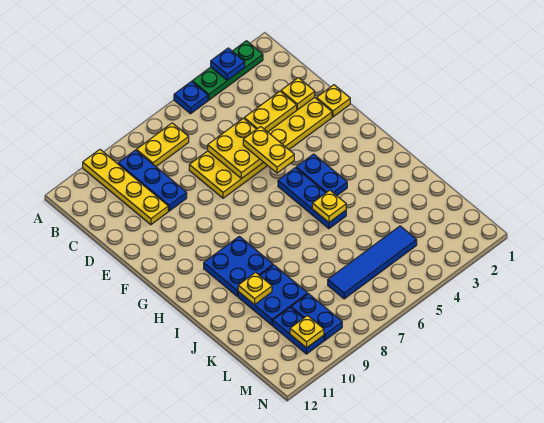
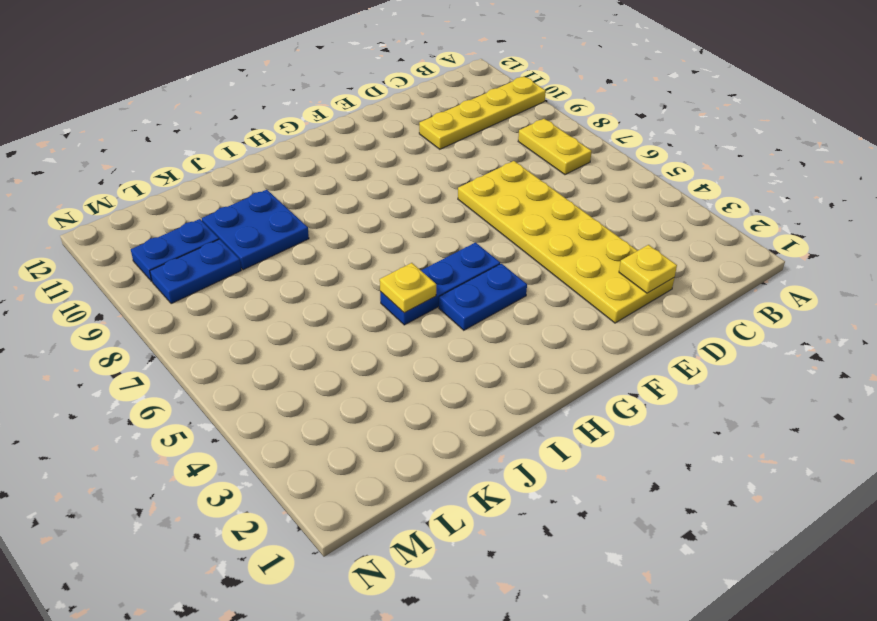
none -> green plate A2:A4 level 1
none -> blue plate A5 level 1
none -> blue plate B9:D9 level 1

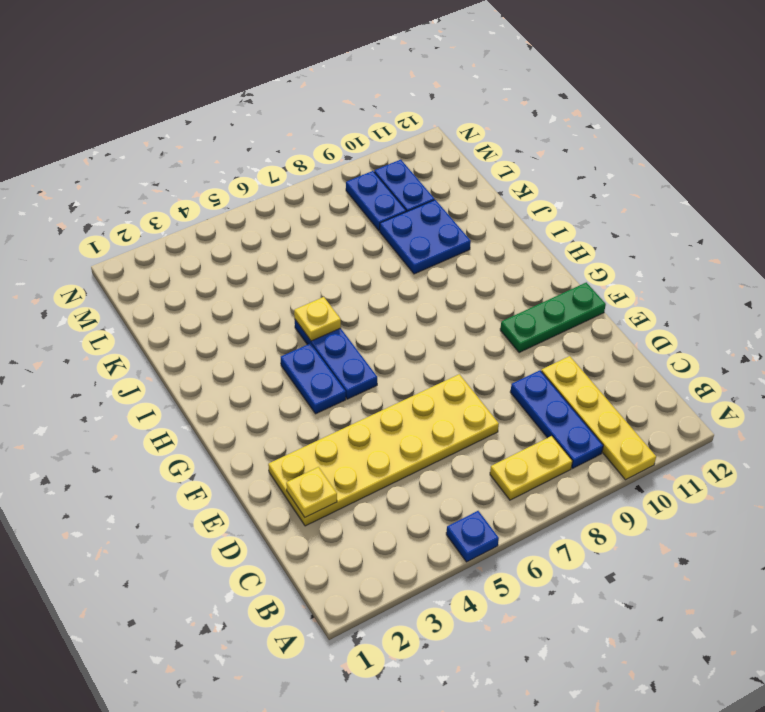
green plate F10:F12 level 1 -> green plate A2:A4 level 1
none -> yellow plate E1 level 1
none -> blue plate H9:I10 level 1
none -> blue tile L4:L7 level 1

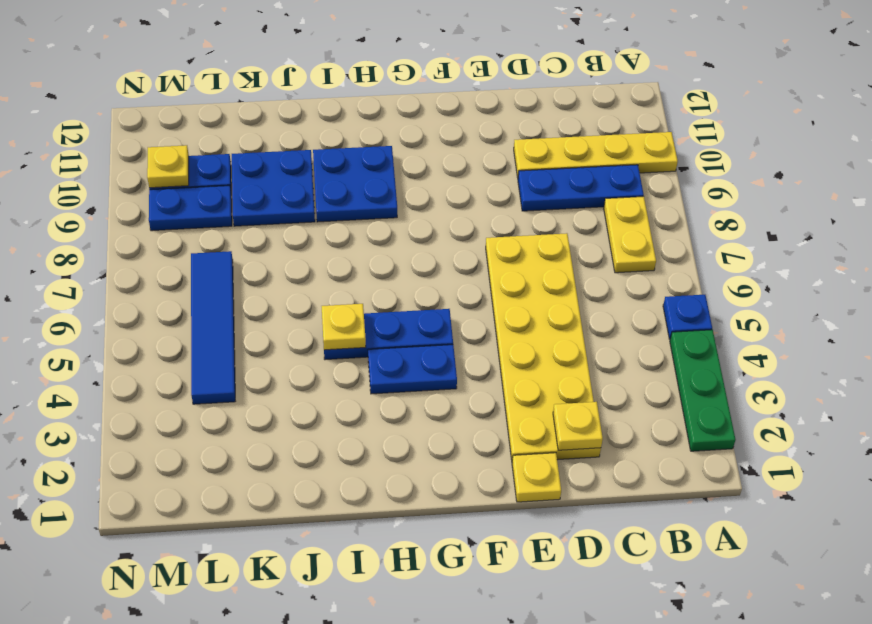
none -> blue plate A3 level 2
none -> yellow plate D3:D4 level 2
none -> yellow plate D5:E6 level 2

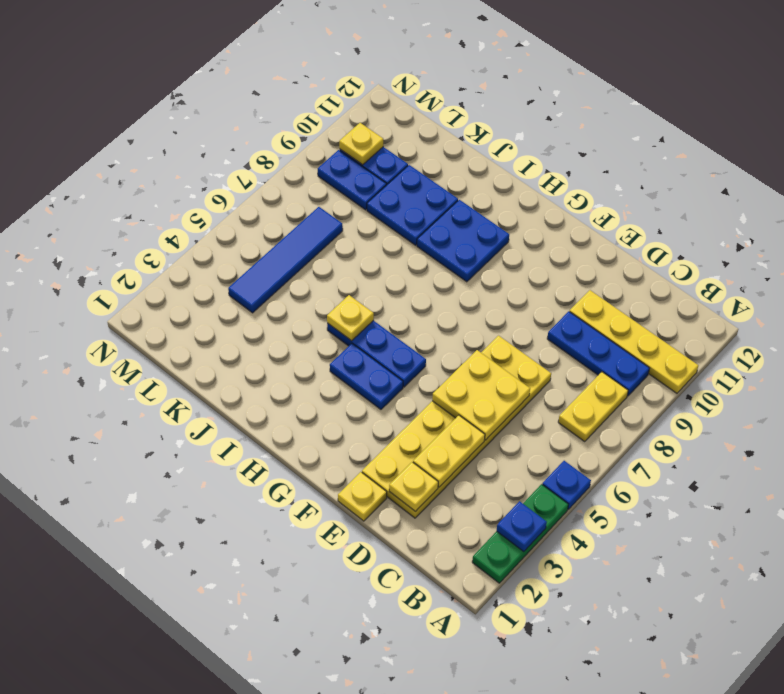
none -> yellow plate J10 level 2
none -> yellow plate E5:F5 level 3

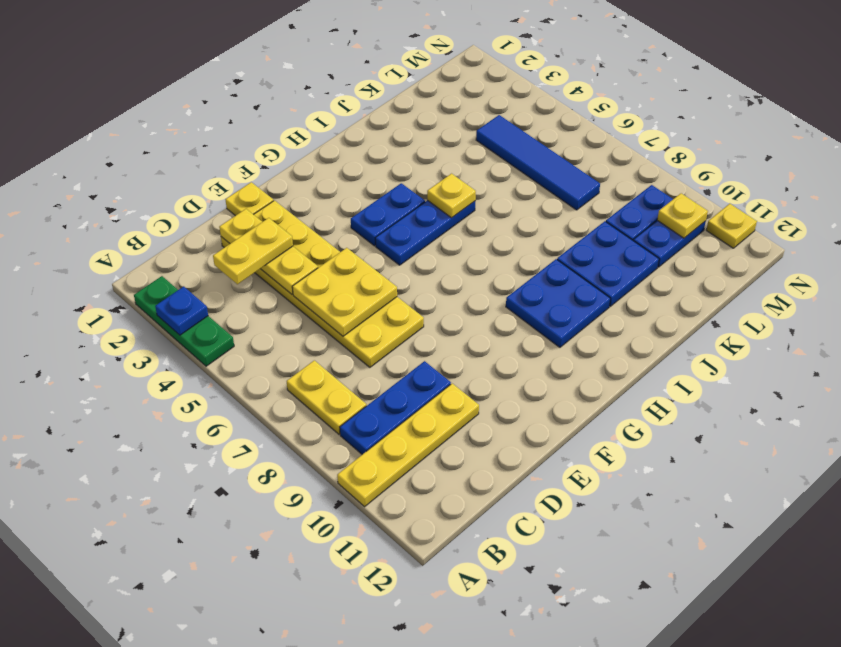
yellow plate C3:D3 level 3 -> yellow plate E5:F5 level 3
yellow plate N11 level 1 -> yellow plate J10 level 2
none -> blue plate A5 level 1

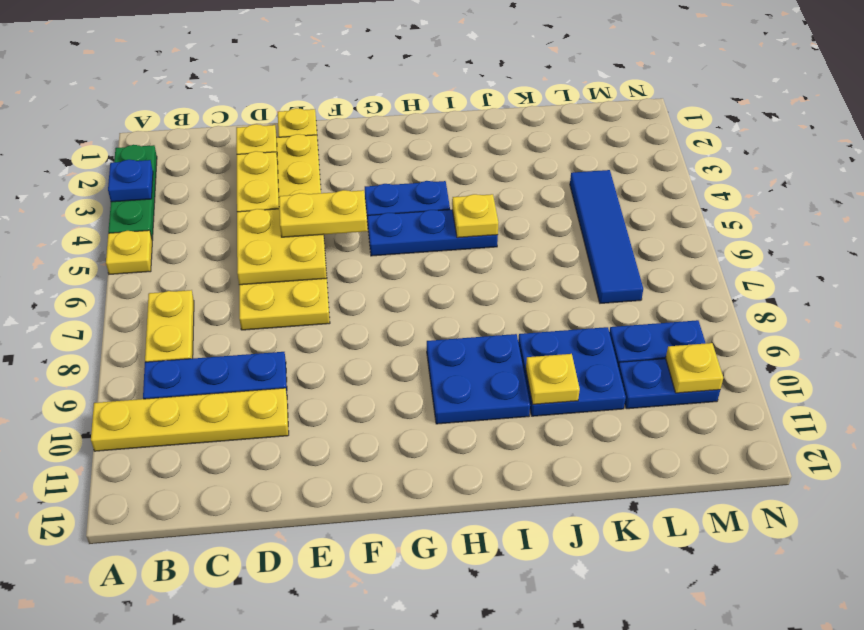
yellow plate A5 level 1 -> blue plate A5 level 1

